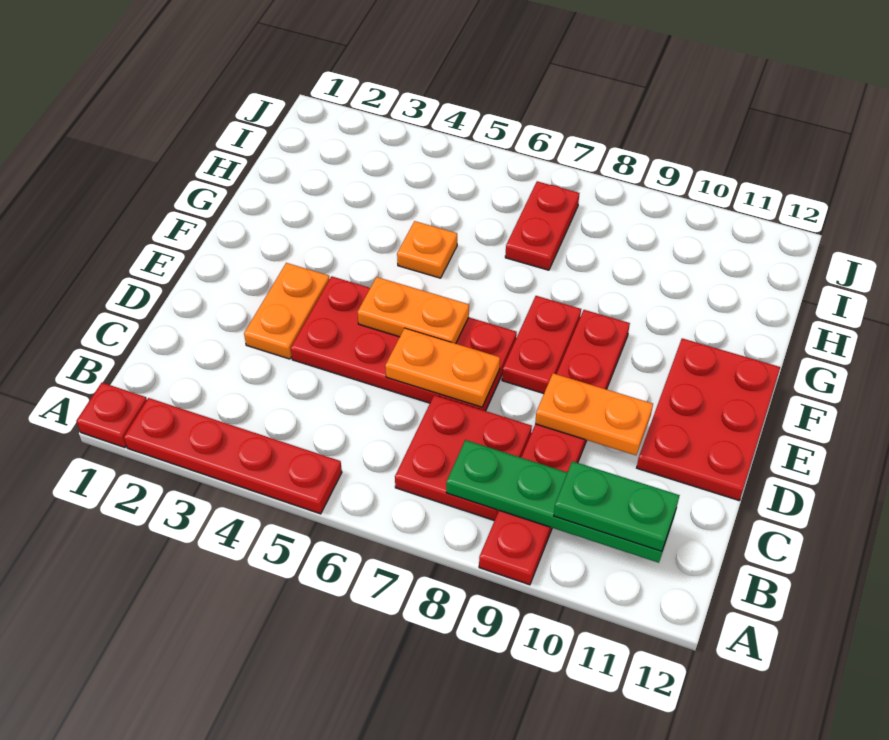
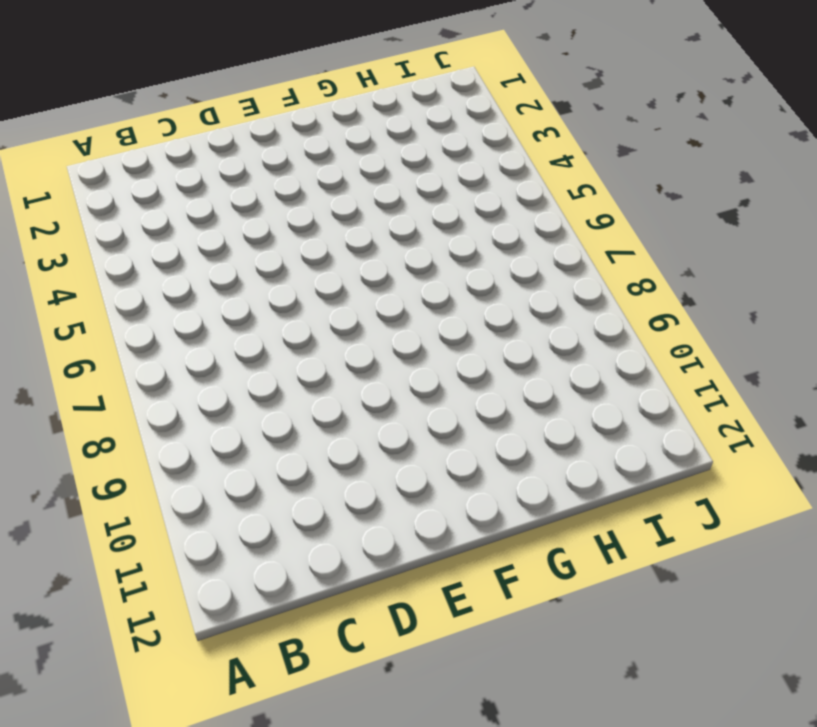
none -> red plate A1 level 1
none -> red plate A2:A5 level 1
none -> red plate A9:F9 level 1

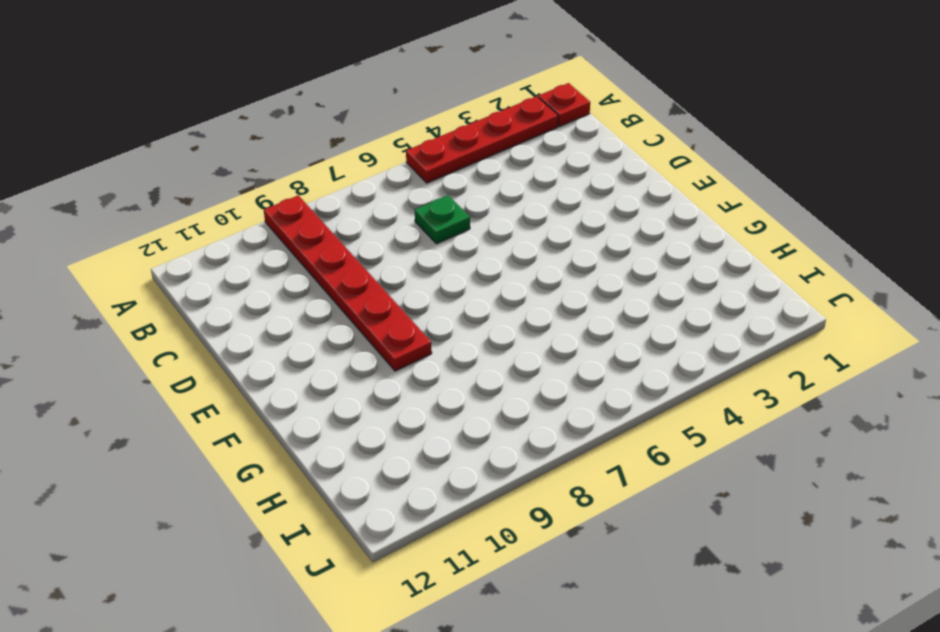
green plate C6 level 1 -> none
none -> red plate B7:C8 level 1
none -> orange plate D3:E3 level 1
none -> red plate D4:E7 level 1

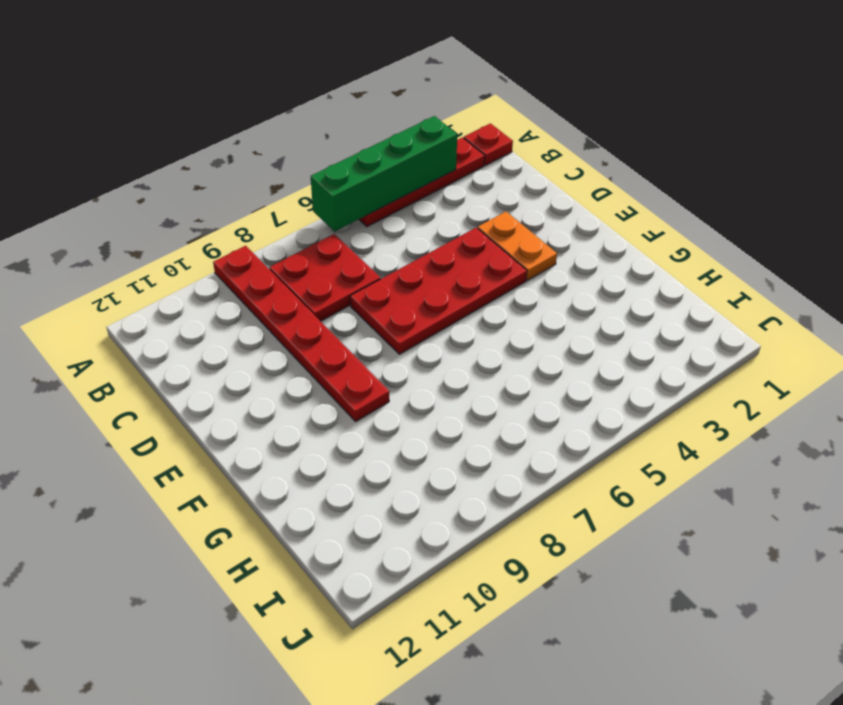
green brick A3:A6 level 2 -> none
none -> red plate D11:F12 level 1
none -> red plate E8:F8 level 1
none -> orange plate G5 level 1

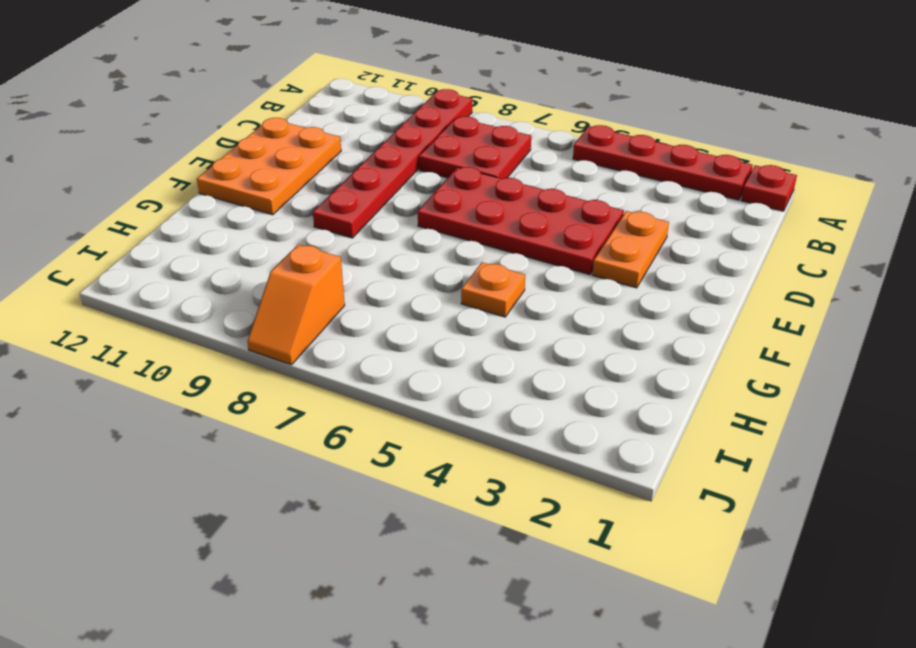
orange plate D11:F12 level 1 -> red plate D11:F12 level 1
orange slope I8:J8 level 1 top I -> none
none -> red plate E8:F8 level 1
none -> red plate H7:I7 level 1
none -> green plate B8:B11 level 2

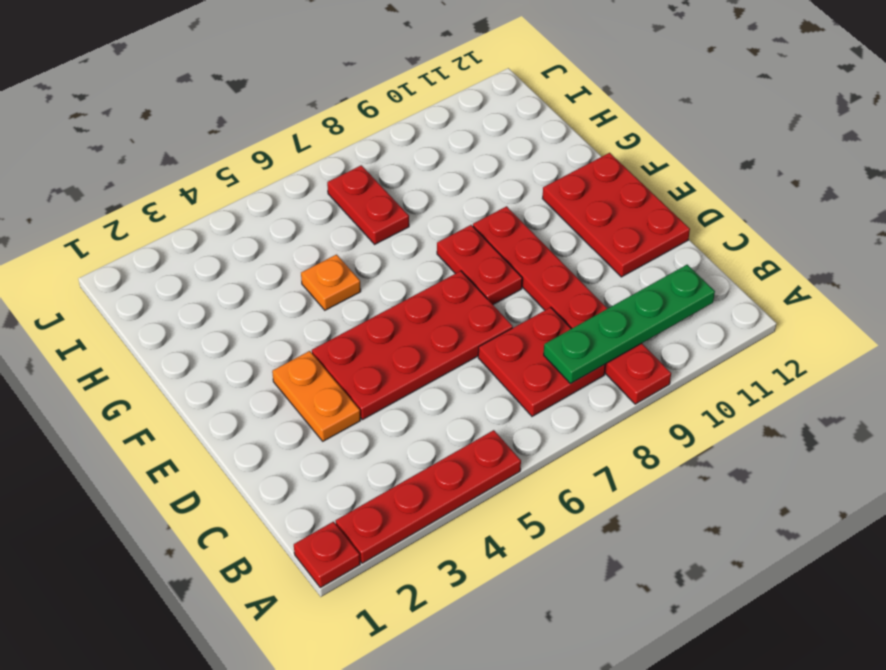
none -> orange plate D6:D7 level 2
none -> orange plate D9:D10 level 2
none -> orange plate E5:E6 level 2

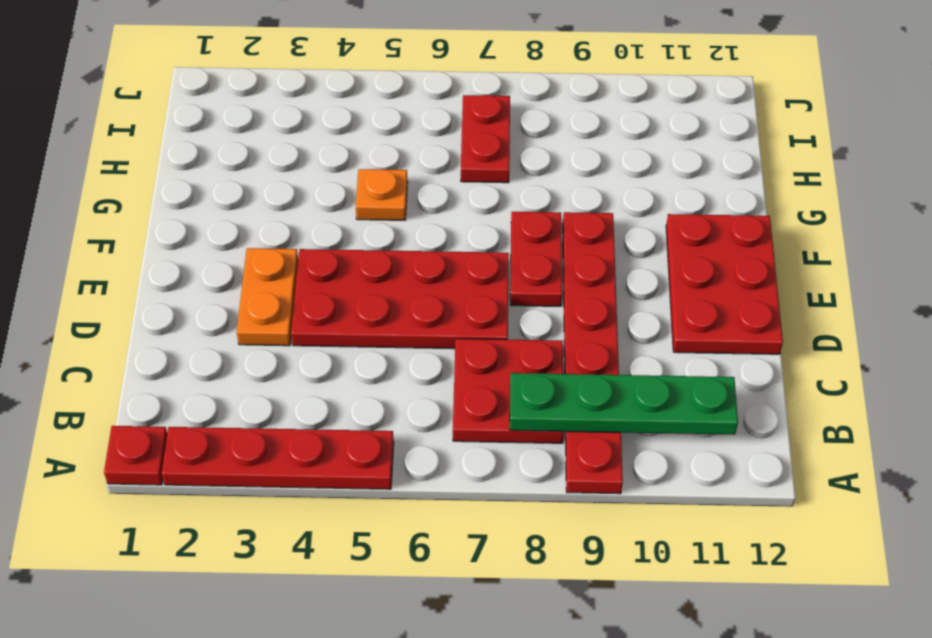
none -> orange plate D6:D7 level 2
none -> orange plate D9:D10 level 2
none -> orange plate E5:E6 level 2

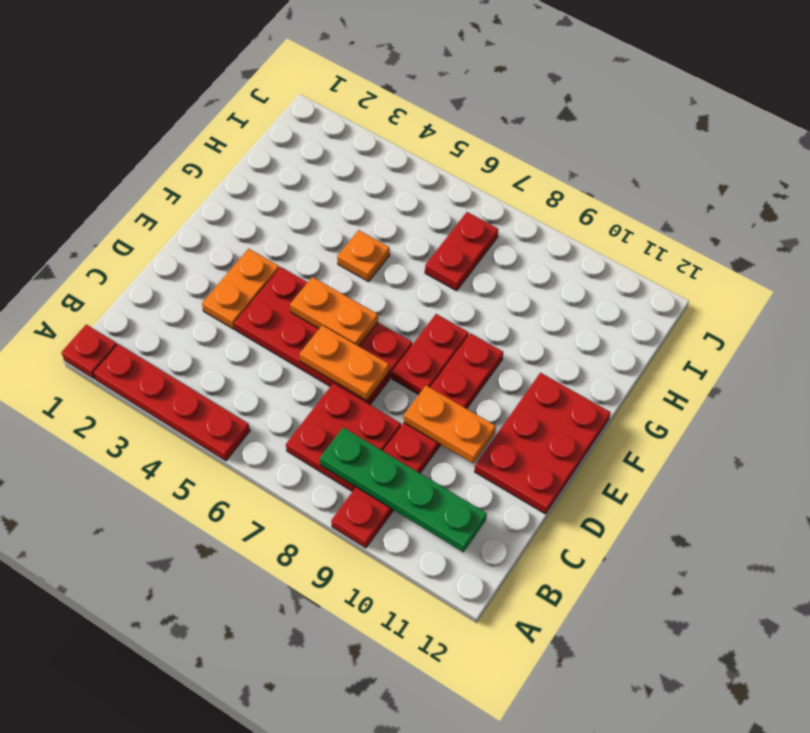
none -> green plate B10:B11 level 3

